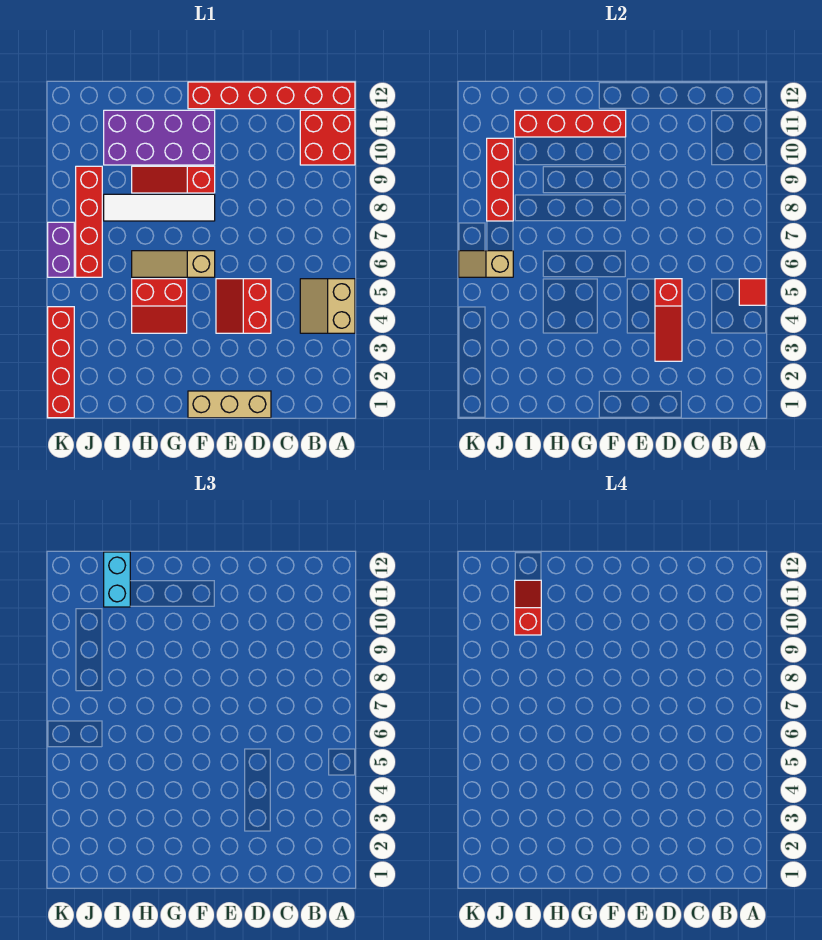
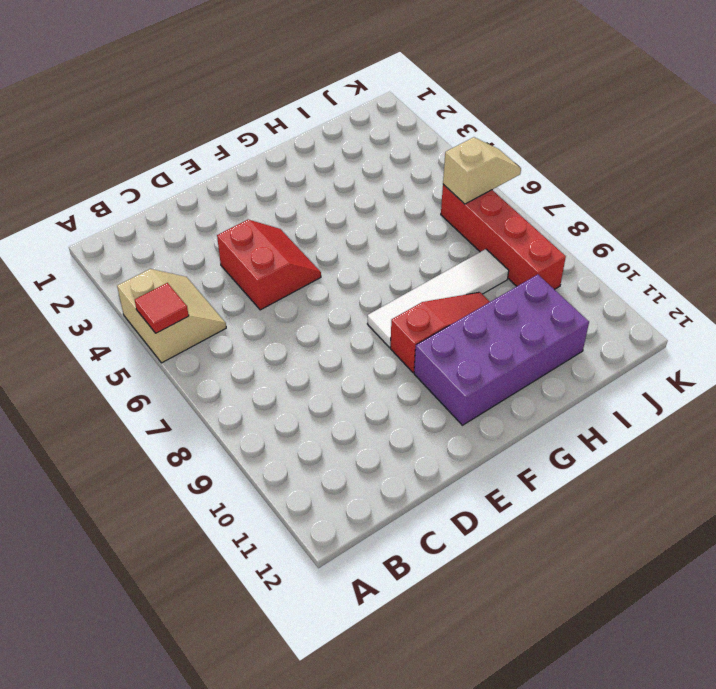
none -> red brick A10:B11 level 1
none -> red brick A12:F12 level 1
none -> tan brick D1:F1 level 1

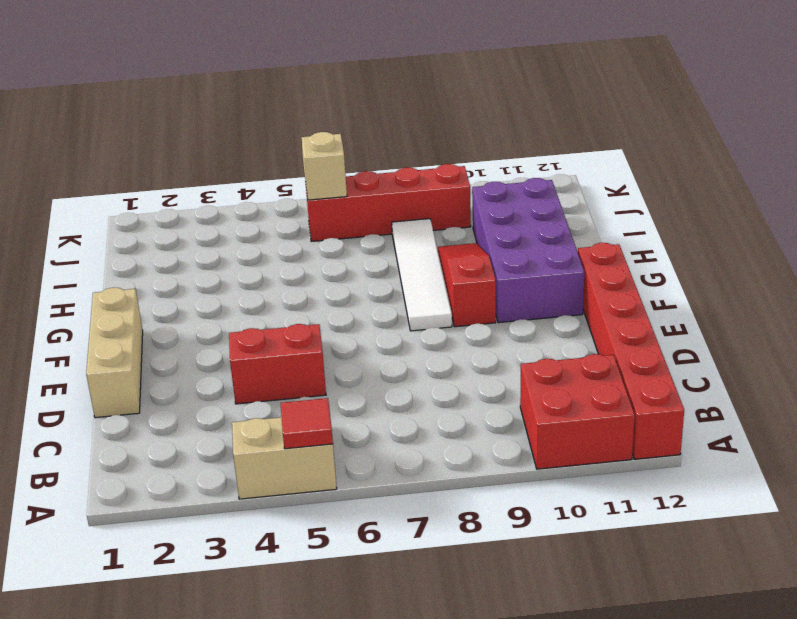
none -> tan slope F6:H6 level 1 top F
none -> red slope G4:H5 level 1 top 5
none -> red brick K1:K4 level 1

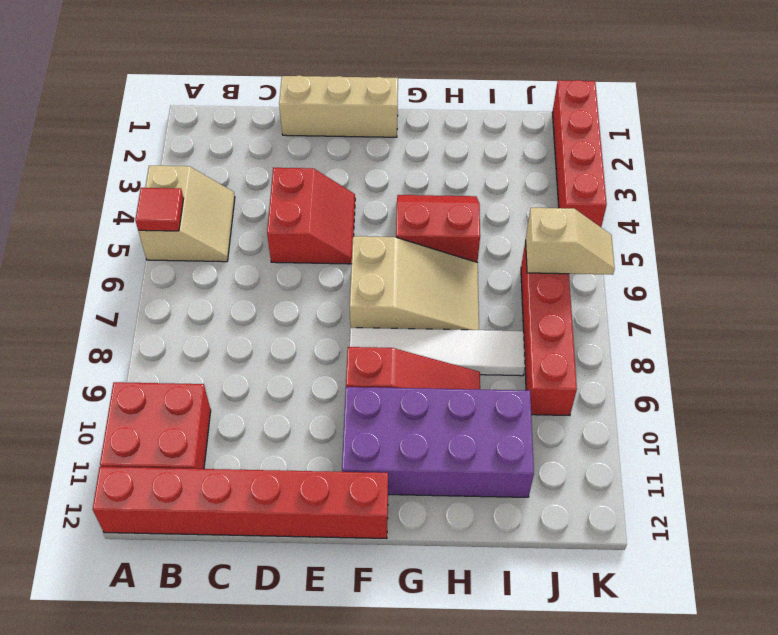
tan slope F6:H7 level 1 top F -> tan slope F6:H6 level 1 top F
none -> purple brick K6:K7 level 1
none -> red slope D3:D5 level 2 top 5
none -> red brick F11:I11 level 2

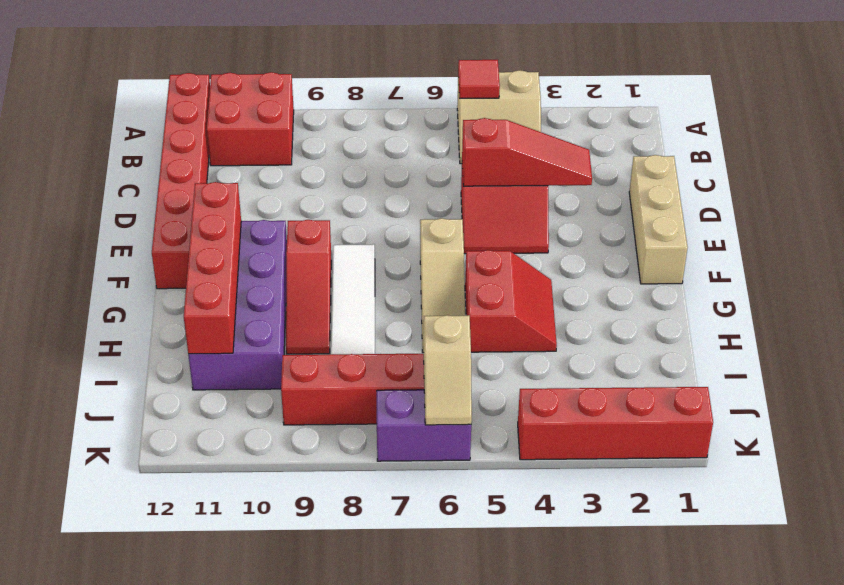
none -> red brick J8:J10 level 2
none -> cyan brick I11:I12 level 3
none -> red slope I10:I11 level 4 top 10

